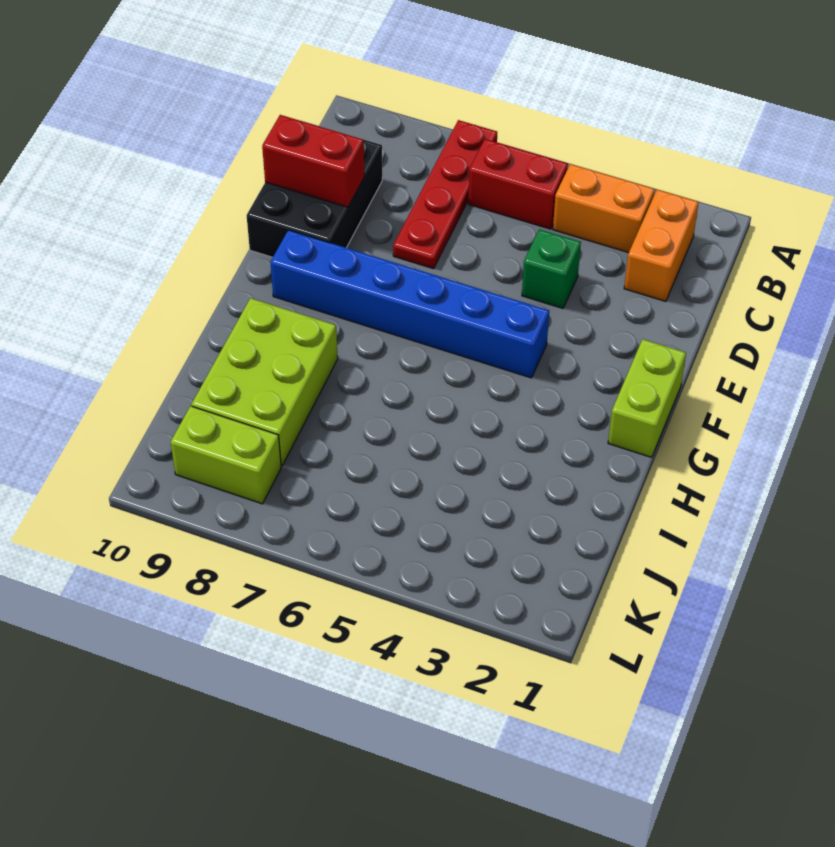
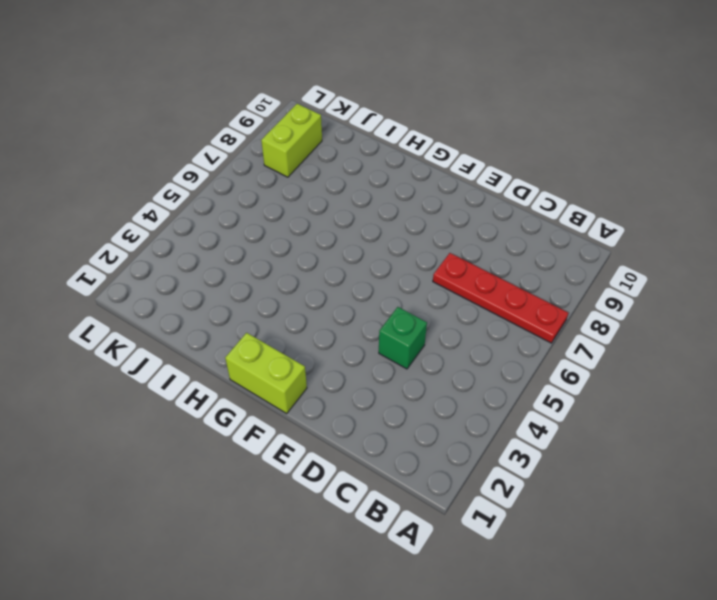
none -> orange brick B2:C2 level 1
none -> orange brick B3:B4 level 1

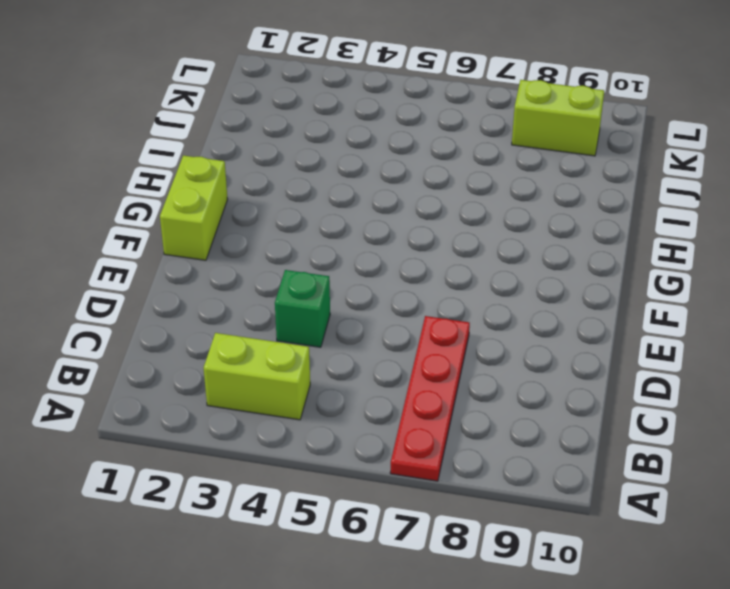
lime brick B3:B4 level 1 -> orange brick B3:B4 level 1
none -> orange brick B2:C2 level 1
none -> red brick B5:B6 level 1

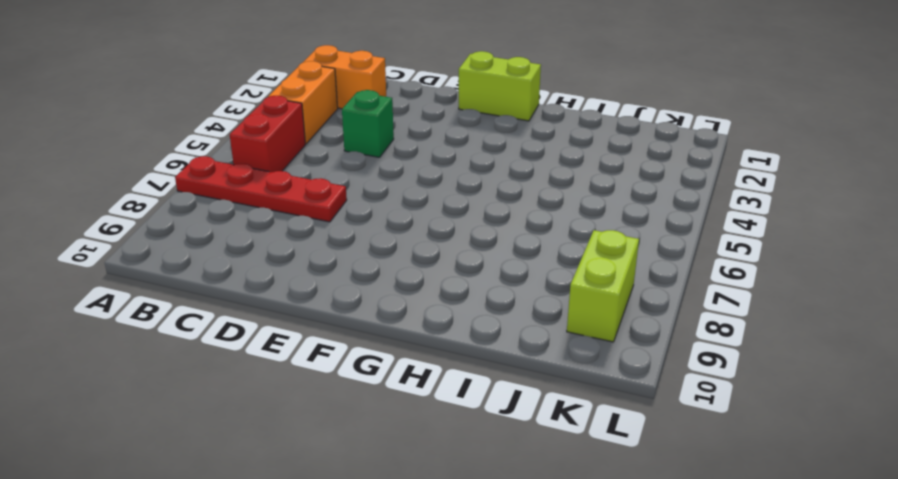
none -> black brick C9:E10 level 1
none -> blue brick F4:F9 level 1

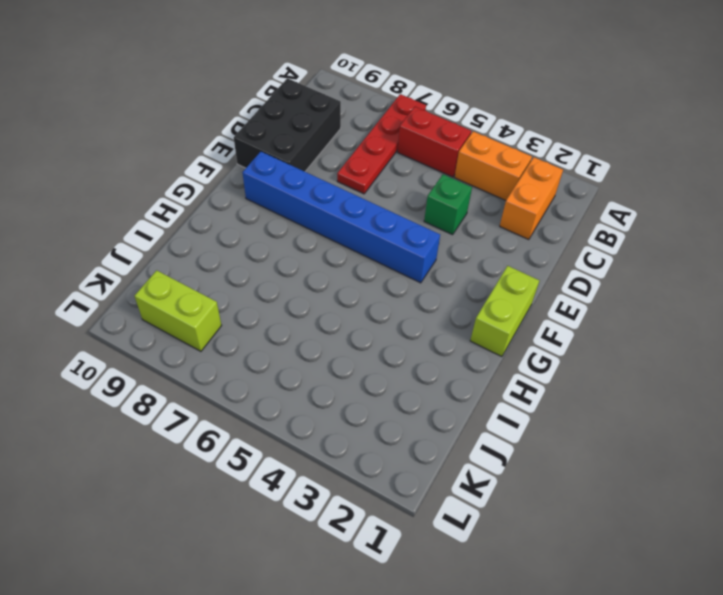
none -> lime brick H8:J9 level 1
none -> red brick D9:D10 level 2

